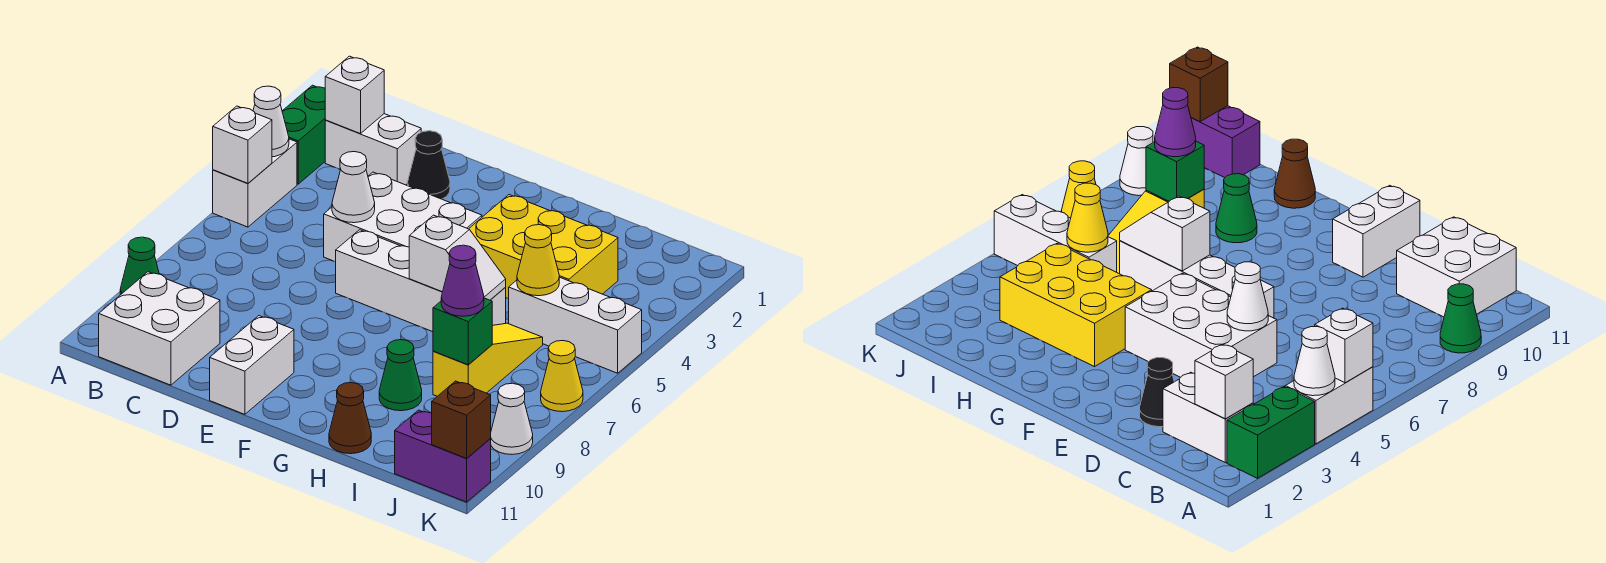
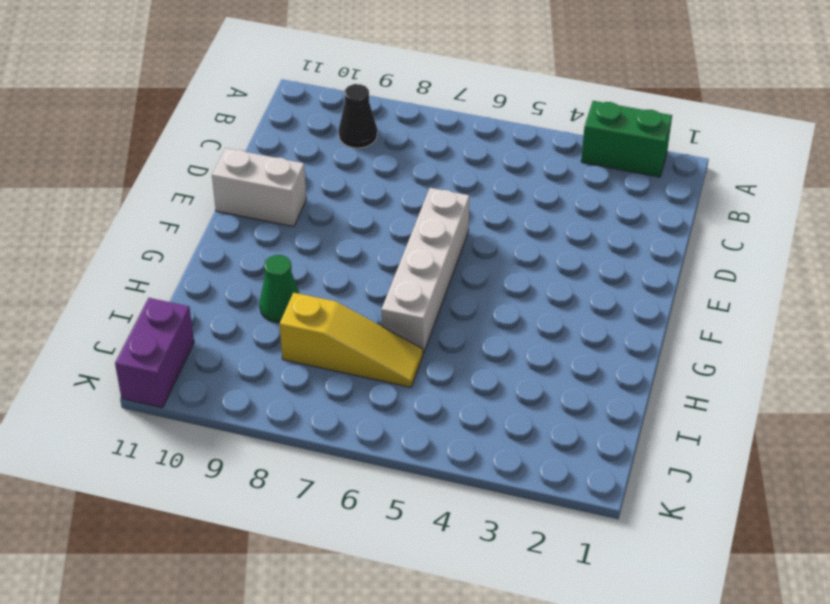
black cone B9 level 1 -> black cone D2 level 1
none -> white brick A4:A5 level 1
none -> green cone A9 level 1
none -> white brick B2:C2 level 1

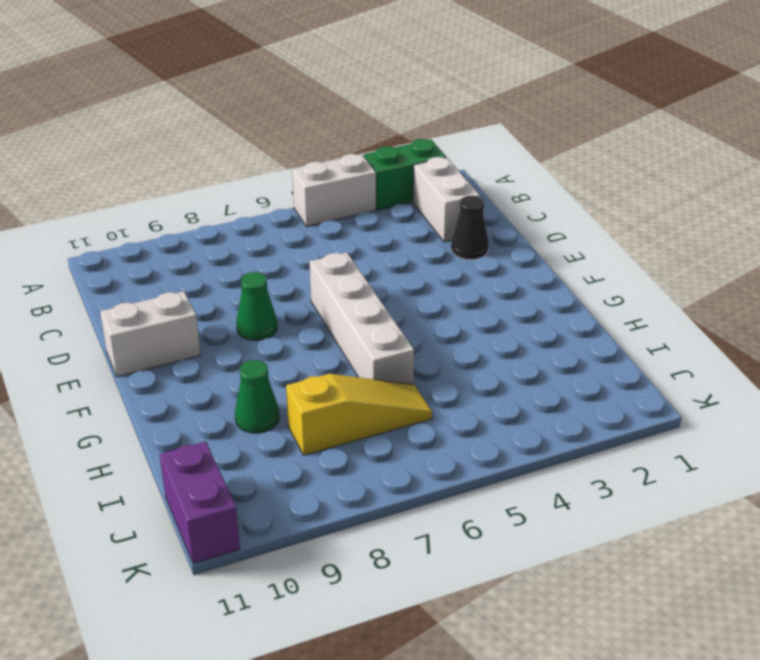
green cone E8 level 1 -> green cone A9 level 1
none -> white brick B10:C11 level 1
none -> white brick D4:F5 level 1
none -> yellow brick G3:I4 level 1

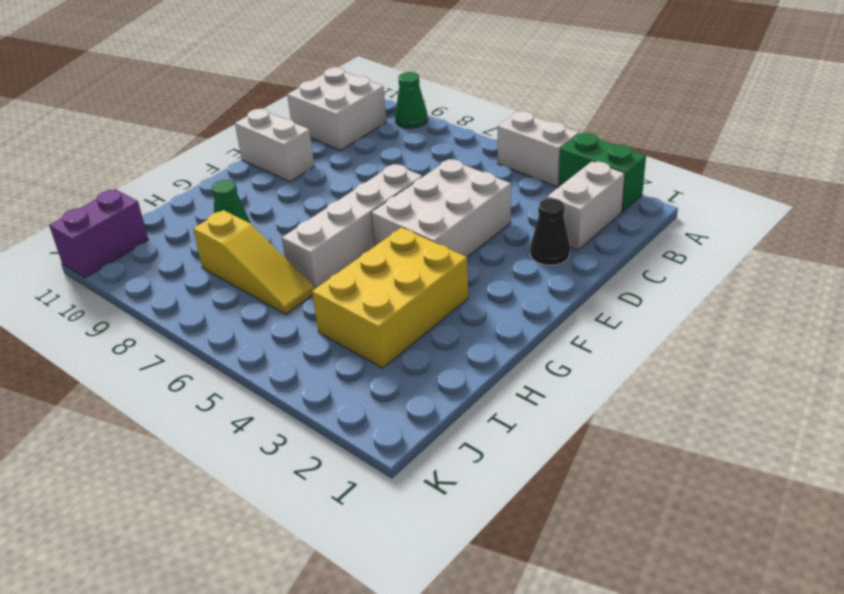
none -> brown cone H11 level 1
none -> white brick I5:K5 level 1
none -> yellow cone K7 level 1

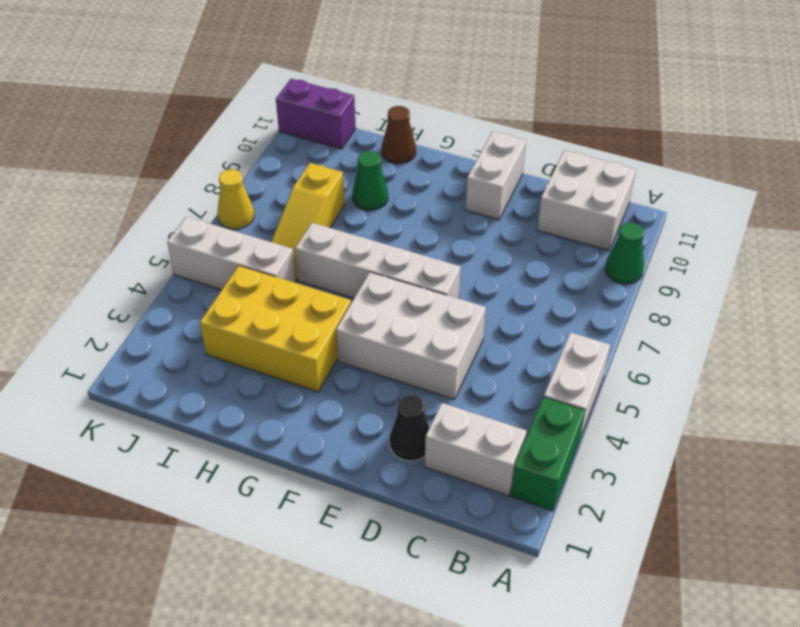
none -> white cone K9 level 1
none -> white cone A4 level 2
none -> white brick A5 level 2

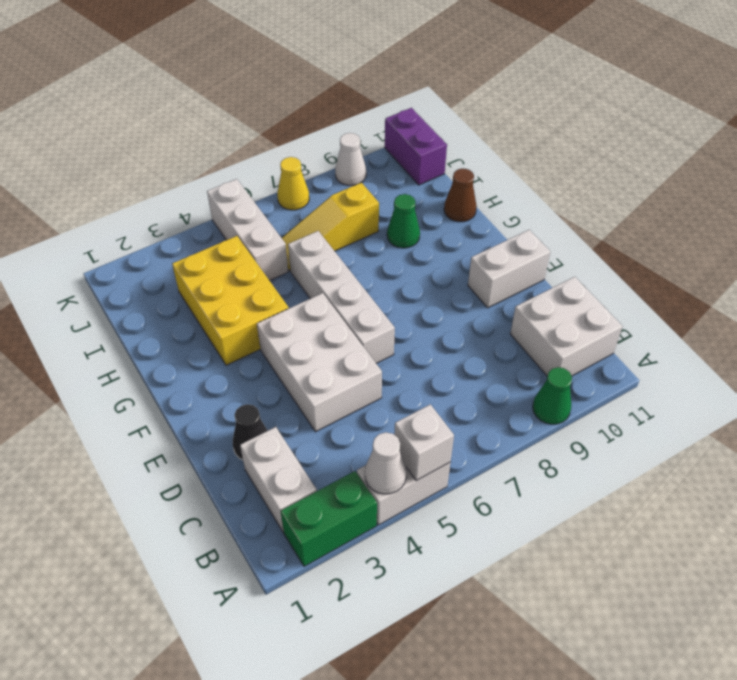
none -> white brick B2 level 2
none -> white cone D5 level 2
none -> white slope G6:H6 level 2 top G

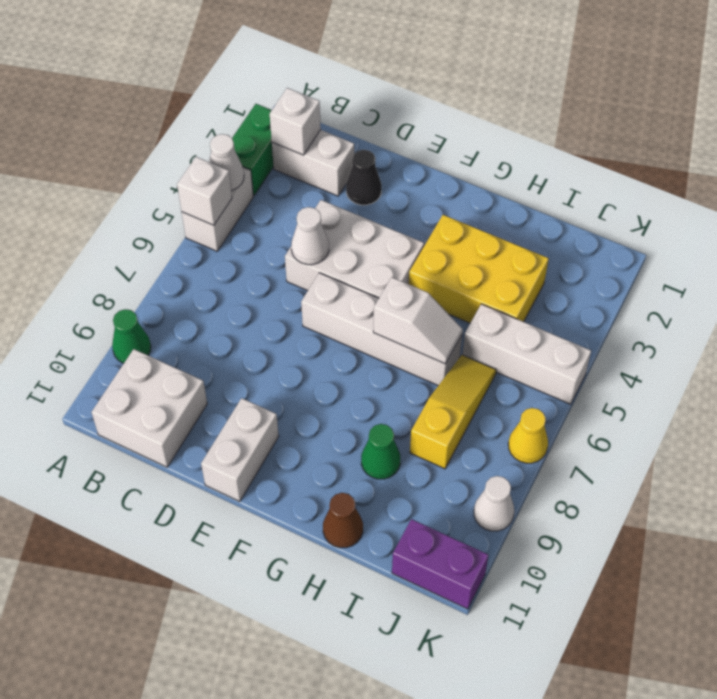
none -> yellow cone I5 level 2
none -> green brick I8 level 2
none -> brown brick K11 level 2

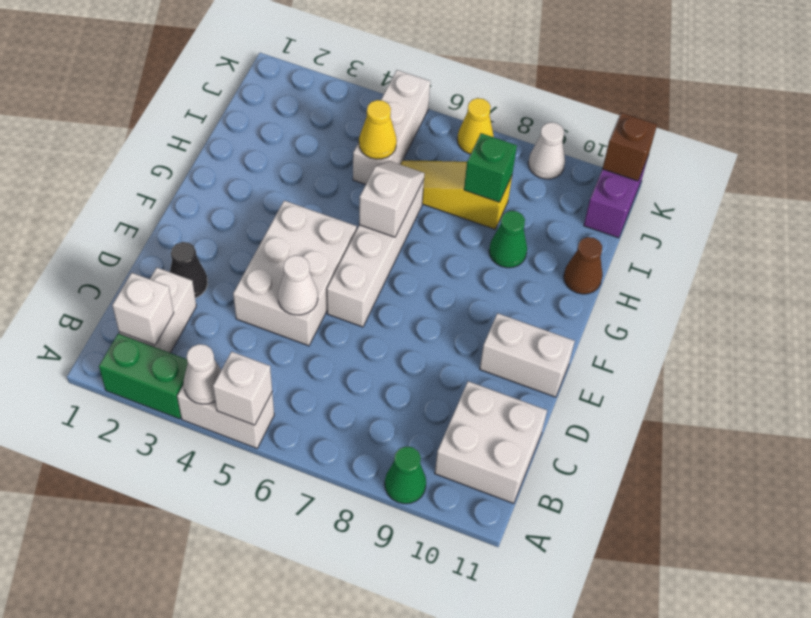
none -> yellow brick G3:I4 level 1
none -> purple cone I8 level 3

